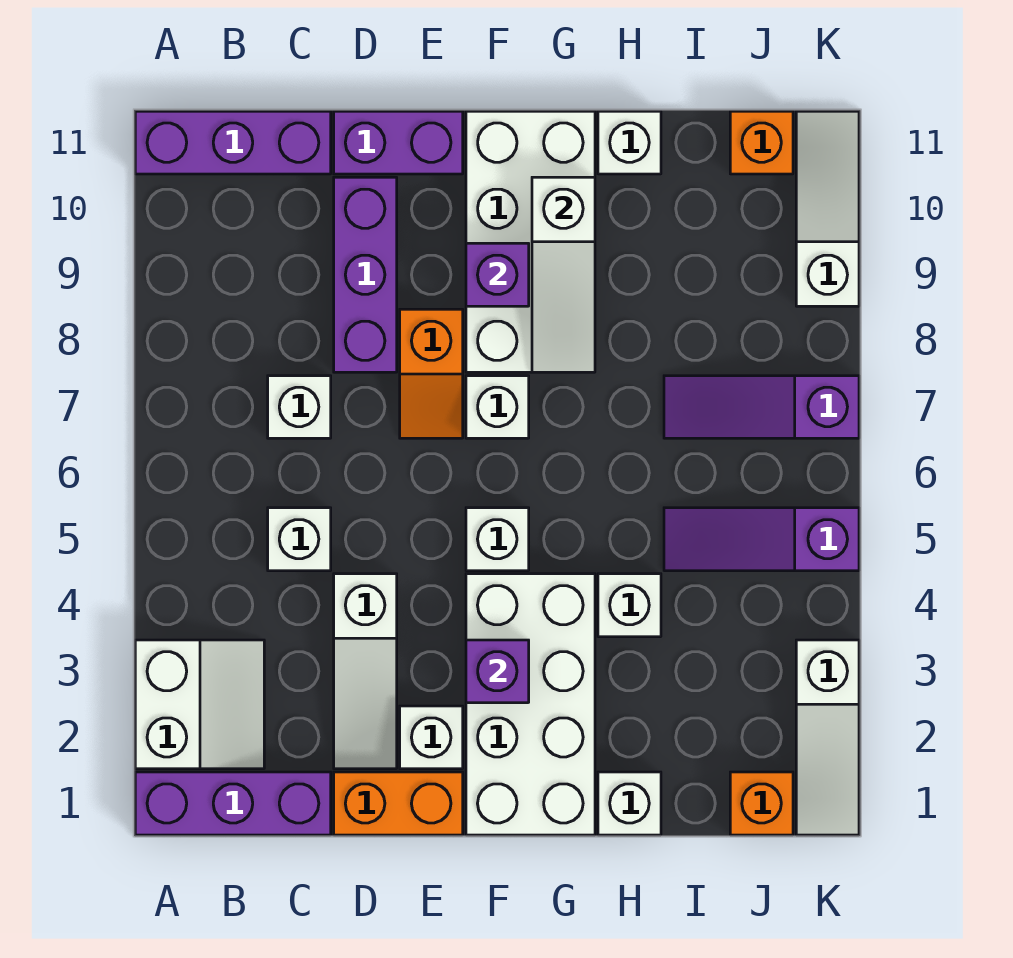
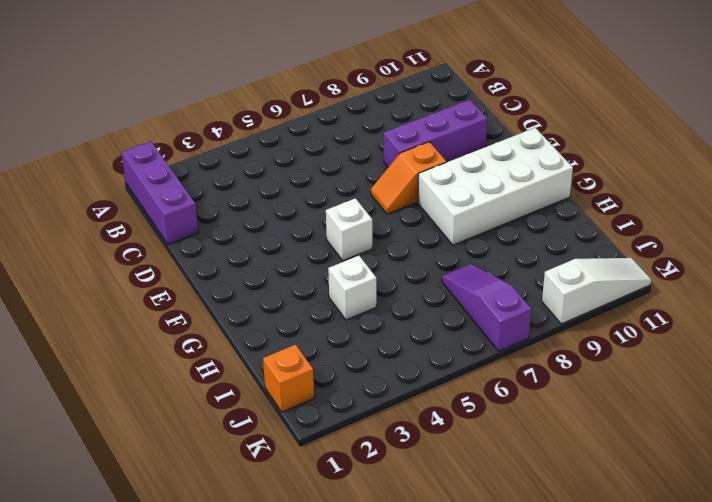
none -> white slope A2:B3 level 1 top A
none -> purple brick A11:C11 level 1
none -> white brick C5 level 1

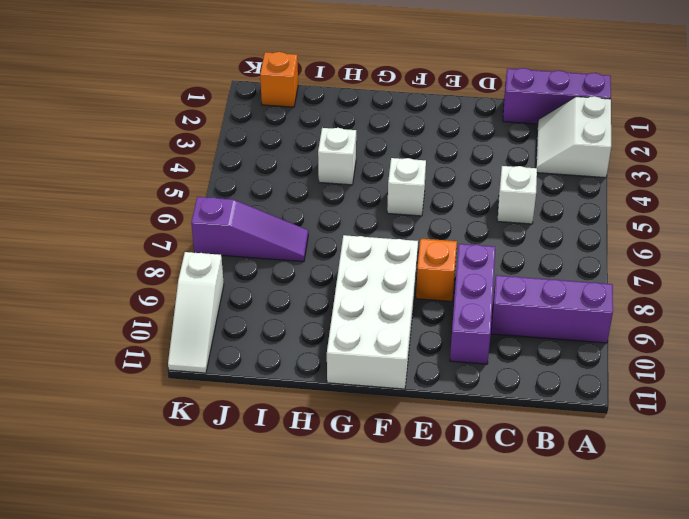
purple brick A9:C9 level 1 -> purple brick A11:C11 level 1
none -> white brick C7 level 1
none -> orange brick D1:E1 level 1
none -> white slope D2:D4 level 1 top 4

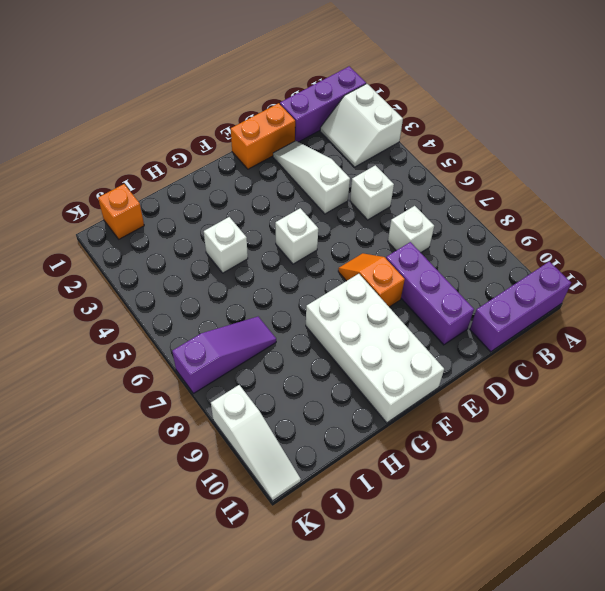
none -> purple brick D11:E11 level 1
none -> white brick E2 level 1
none -> white brick F1:G4 level 1

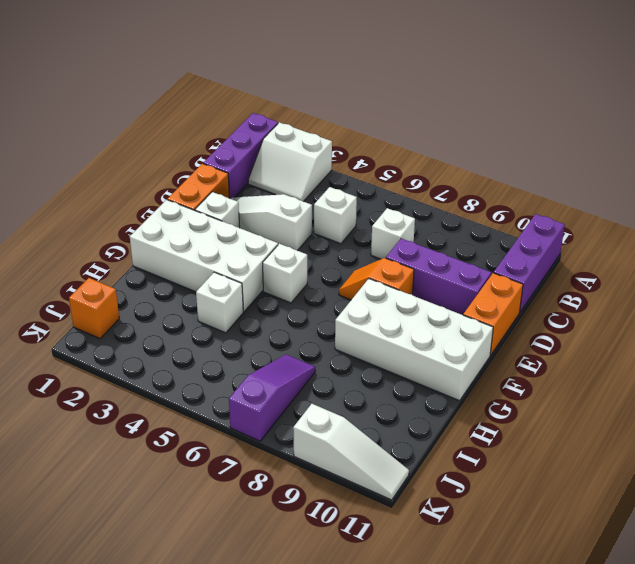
orange brick D11:E11 level 1 -> purple brick D11:E11 level 1
none -> white brick F7 level 1
none -> white brick H1 level 1
none -> white brick H11 level 1

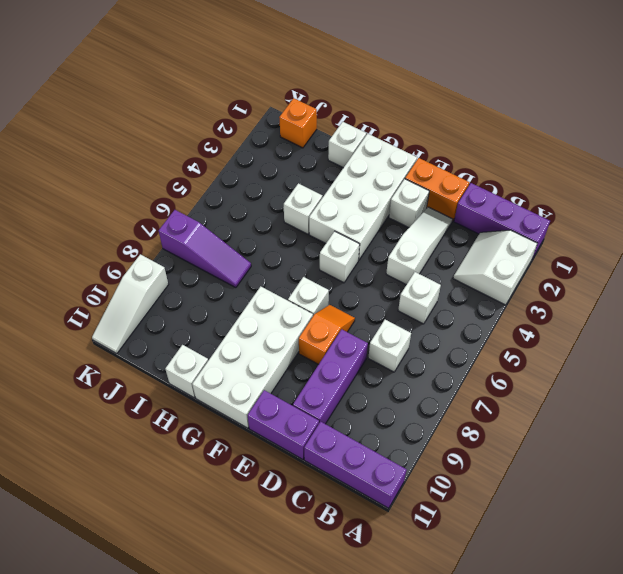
none -> purple slope I5:K5 level 1 top K
none -> orange brick J11 level 1
none -> white slope K1:K3 level 1 top 3

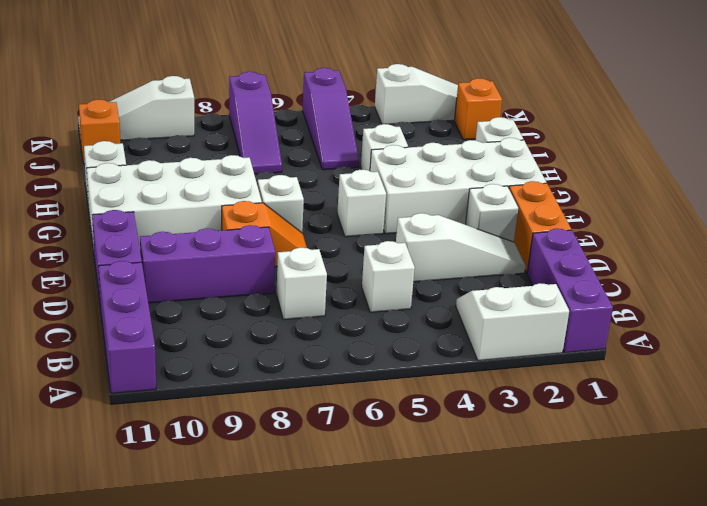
none -> purple brick F3 level 2
none -> purple brick F9 level 2
none -> white slope G8:G10 level 2 top 10

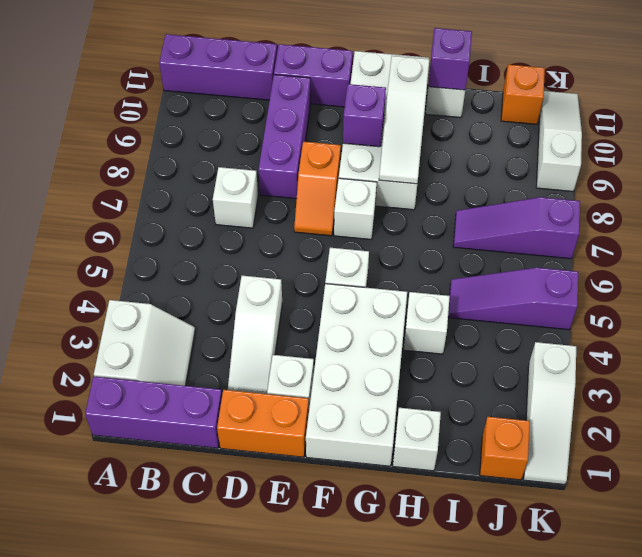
purple brick H11 level 2 -> purple brick F3 level 2
none -> white brick C5 level 1

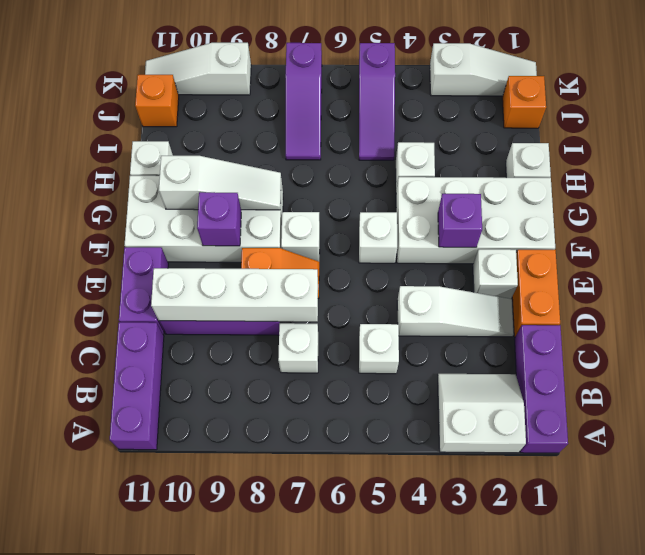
white brick D7:D10 level 2 -> none

